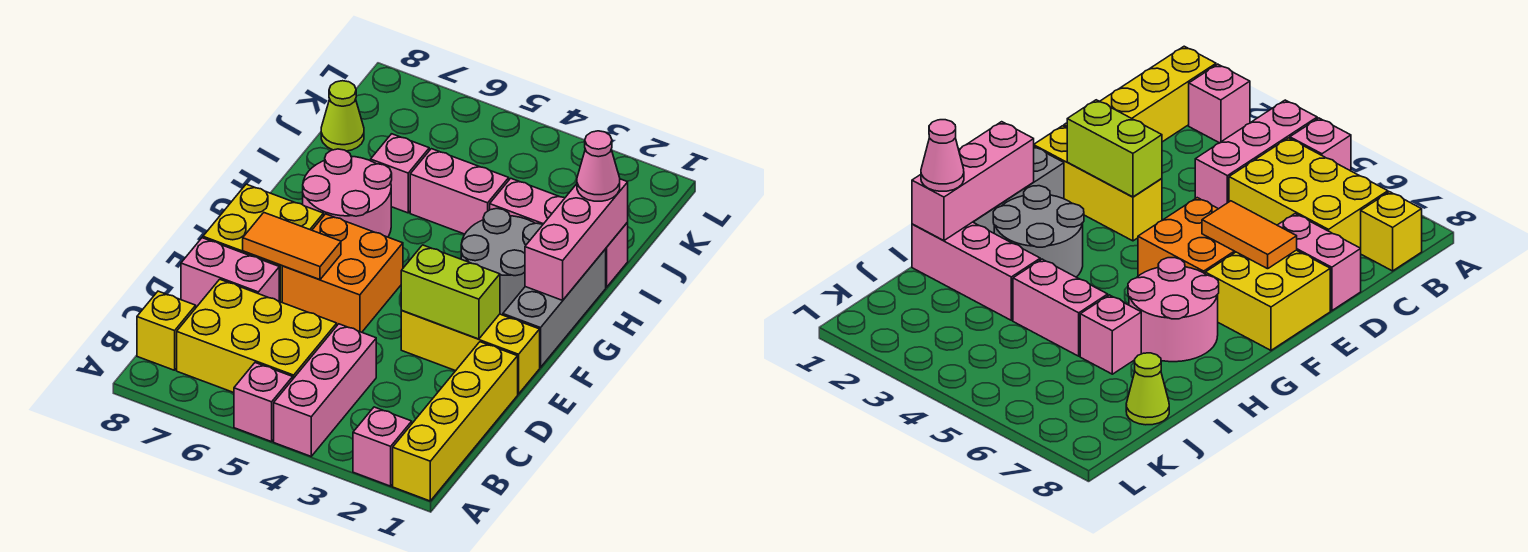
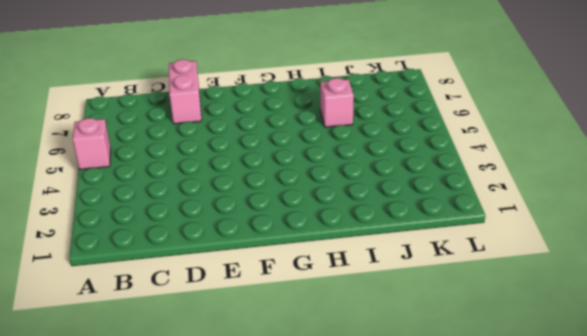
none -> yellow brick A1:D1 level 1
none -> pink brick A2 level 1
none -> pink brick A4:C4 level 1

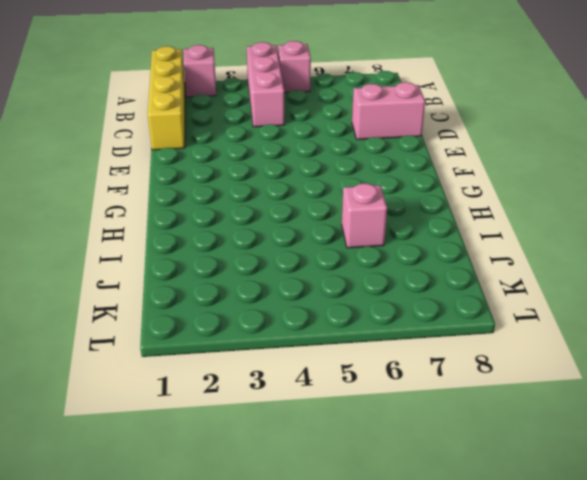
none -> yellow brick B5:C7 level 1
none -> yellow brick B8 level 1
none -> yellow brick E1:E3 level 1

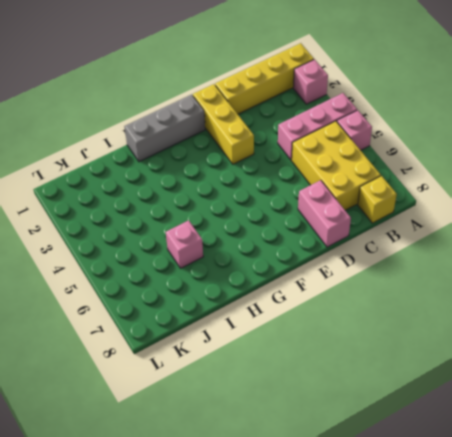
none -> orange brick E5:F6 level 1
none -> yellow brick E7:F8 level 1
none -> grey round brick G2:H3 level 1

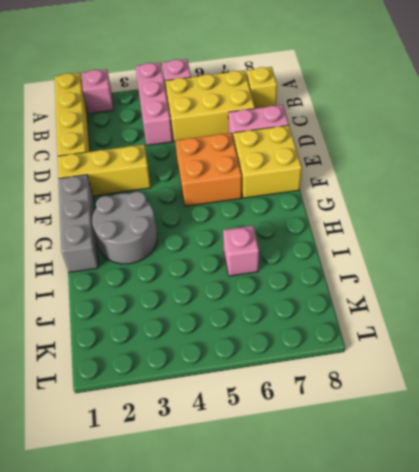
none -> pink round brick G6:H7 level 1
none -> pink brick I1:I3 level 1
none -> pink brick I4:I5 level 1

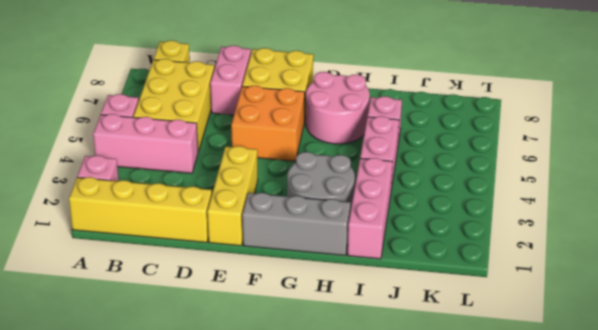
none -> lime cone J8 level 1
none -> lime brick E2:E3 level 2
none -> orange tile E6:E7 level 2

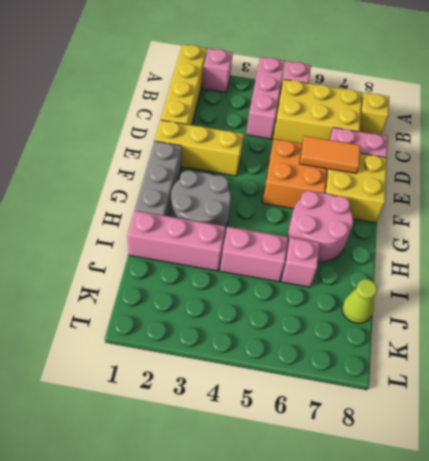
none -> lime brick E2:E3 level 2
none -> pink brick G1:I1 level 2
none -> pink cone I1 level 3

